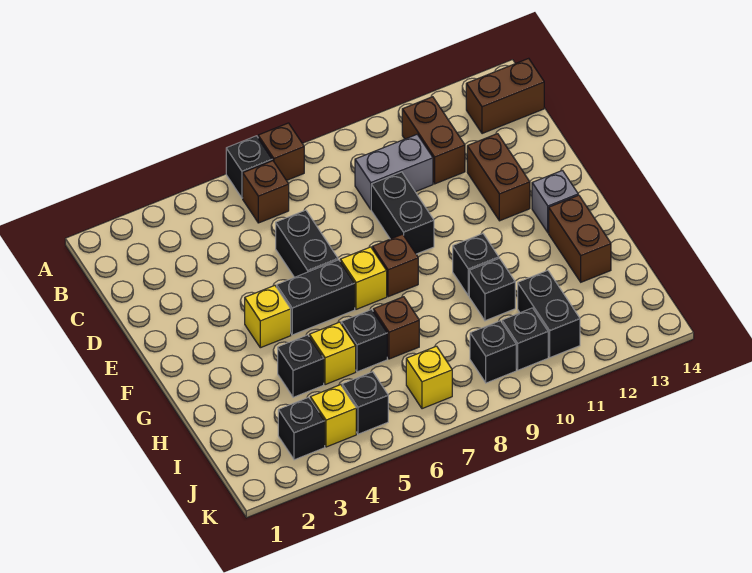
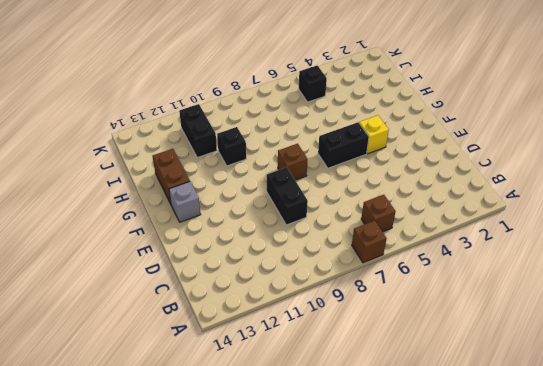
none -> black brick A6 level 1
none -> brown brick B11:C11 level 1
none -> brown brick B13:B14 level 1

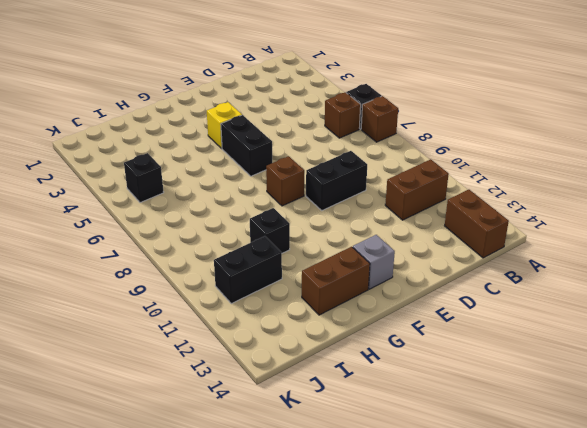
none -> grey brick C9:C10 level 1
none -> black brick D6:E6 level 1
none -> brown brick D12:E12 level 1

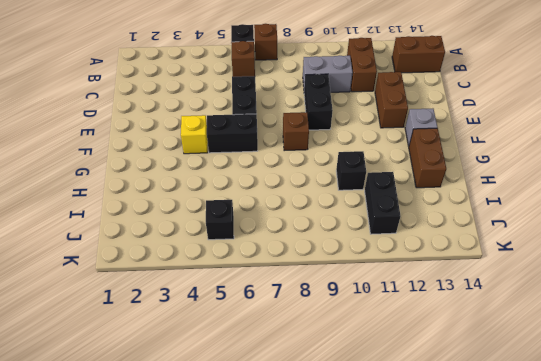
none -> yellow brick F7 level 1
none -> black brick G10 level 1
none -> black brick H4 level 1

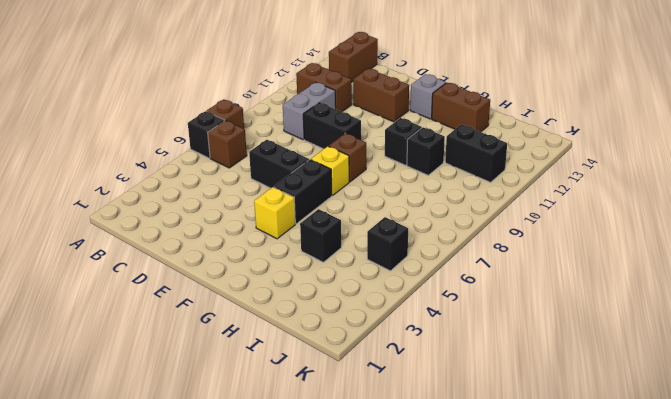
none -> yellow brick H5 level 1
none -> black brick H6 level 1
none -> brown brick H7 level 1

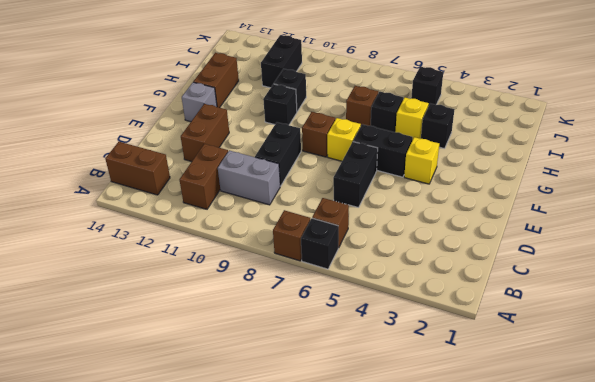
none -> black brick J3 level 1
none -> yellow brick J4 level 1
none -> yellow brick J7 level 1

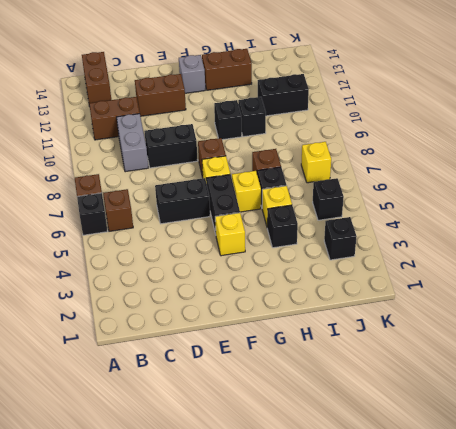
yellow brick G6 level 1 -> yellow brick J4 level 1
none -> black brick J9 level 1
none -> black brick J10 level 1

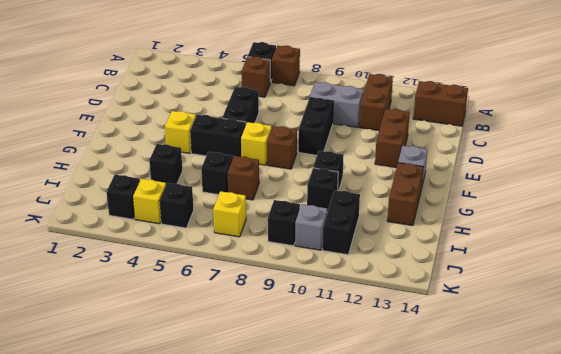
grey brick J10 level 1 -> black brick J10 level 1
none -> yellow brick H5 level 1

